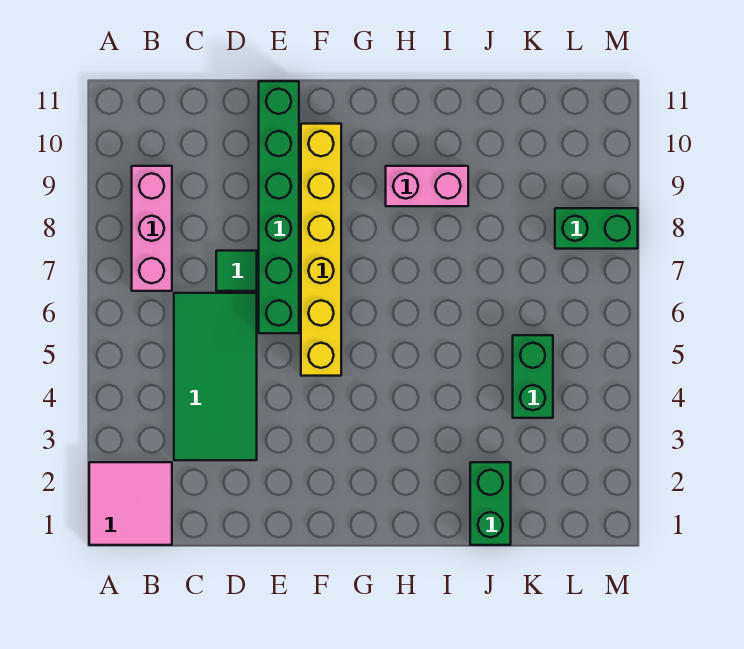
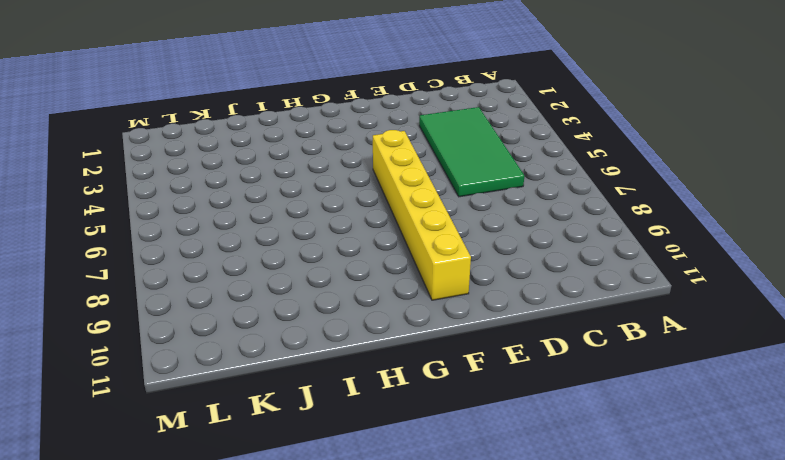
none -> pink tile A1:B2 level 1
none -> pink brick B7:B9 level 1

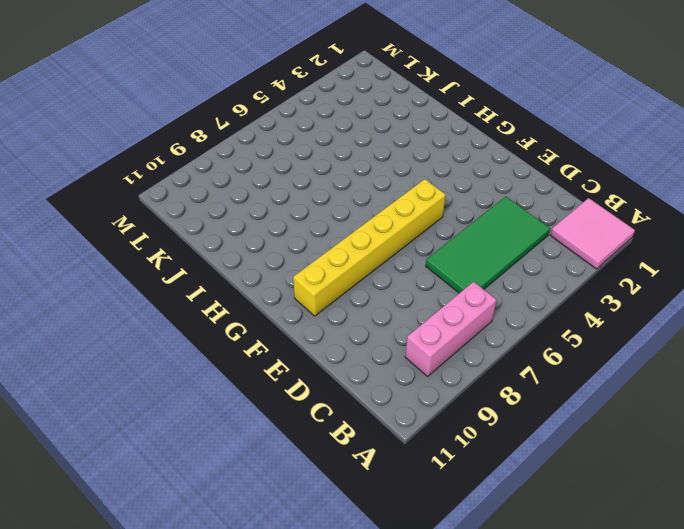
none -> green tile D7 level 1
none -> green brick E6:E11 level 1

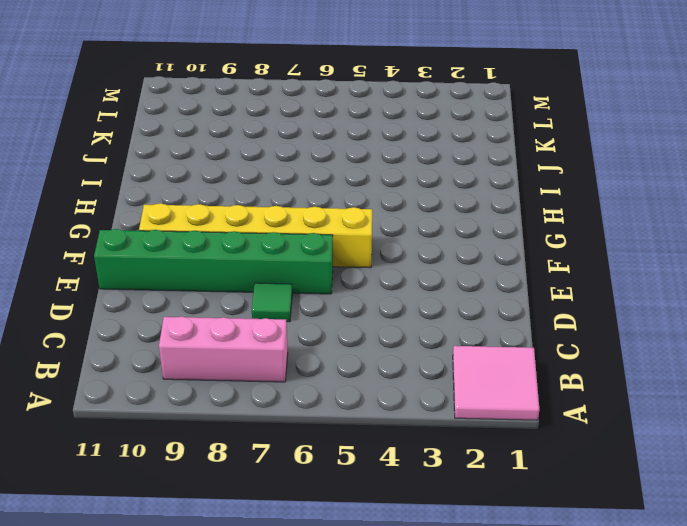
none -> green tile C3:D6 level 1
none -> pink brick H9:I9 level 1

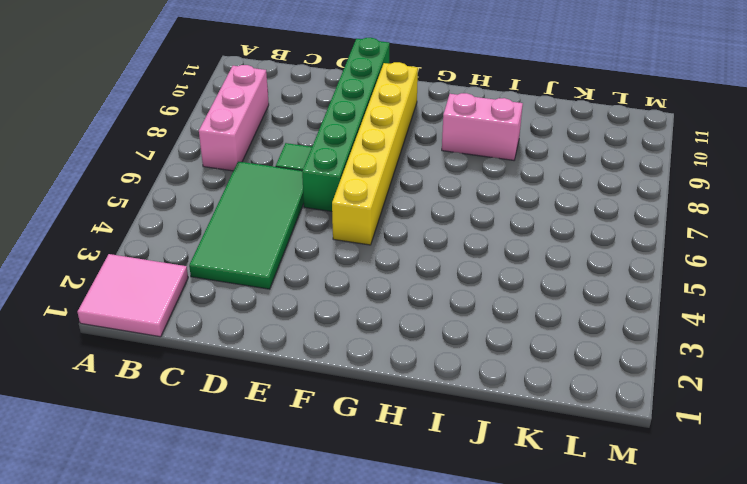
none -> green brick J1:J2 level 1
none -> green brick K4:K5 level 1

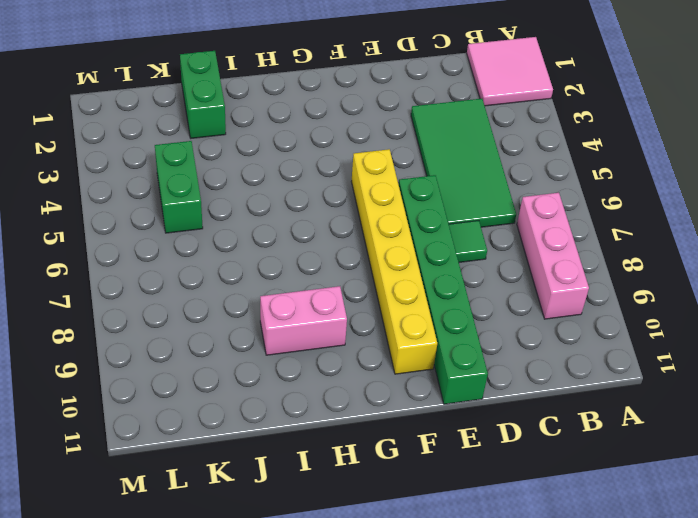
none -> green brick L8:M8 level 1

